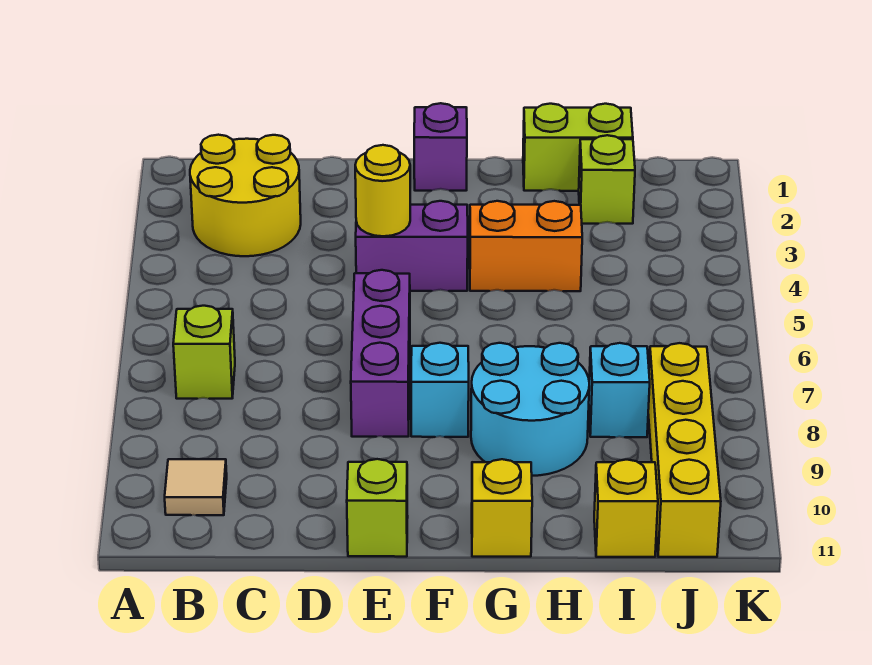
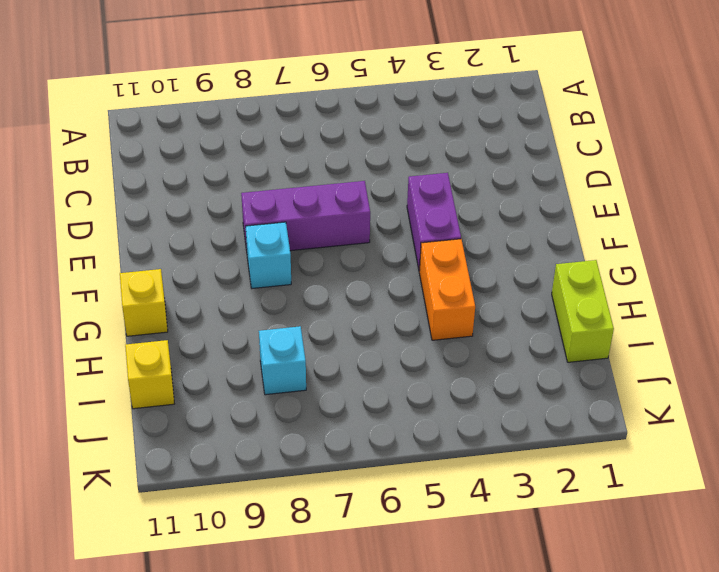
none -> yellow round brick B2:C3 level 1
none -> lime brick B7 level 1
none -> tan tile B10 level 1

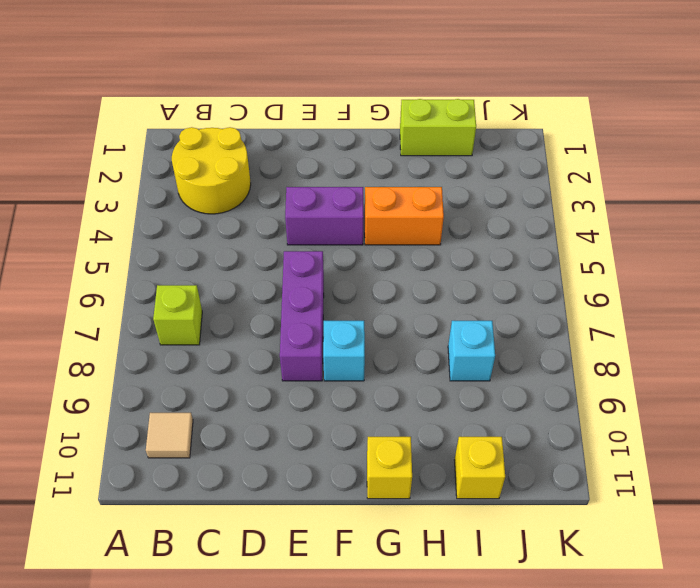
none -> lime brick E11 level 1
none -> purple brick F1 level 1
none -> cyan round brick G8:H9 level 1

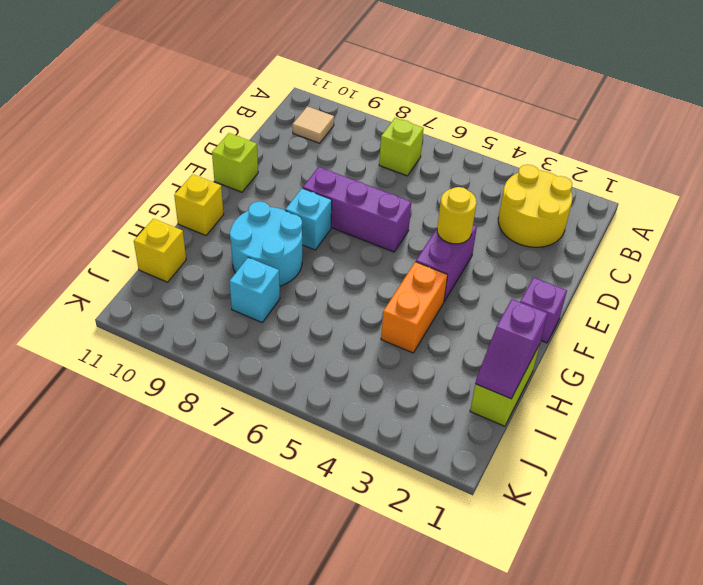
purple slope H1:I1 level 2 top H -> none
none -> lime brick I2 level 1
none -> yellow brick J8:J11 level 1

